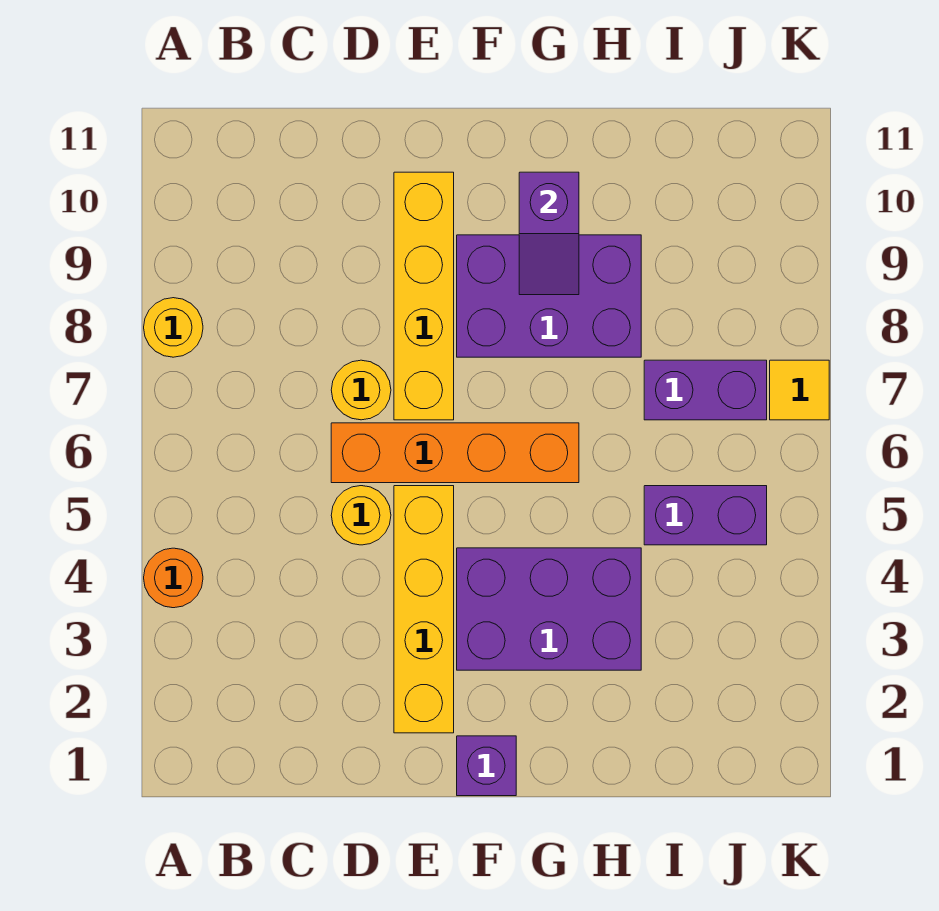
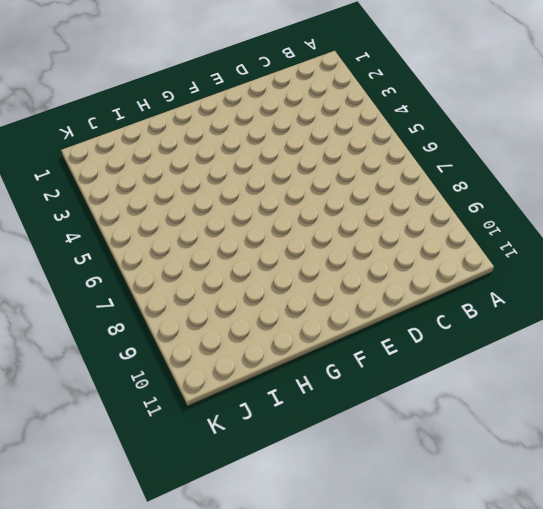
none -> orange round brick A4 level 1
none -> yellow round brick A8 level 1
none -> yellow round brick D5 level 1

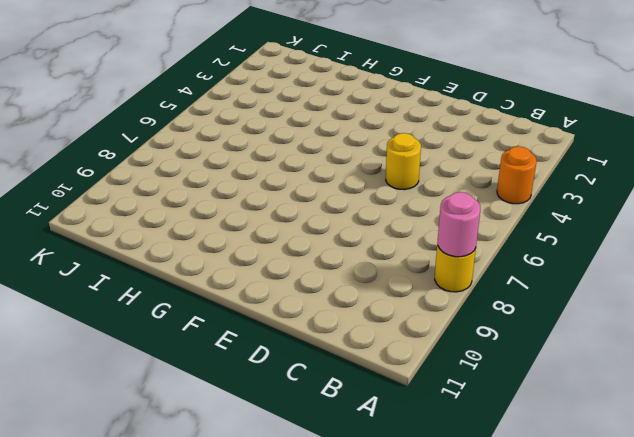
pink round brick A8 level 2 -> none
none -> orange brick D6:G6 level 1
none -> yellow round brick D7 level 1
none -> yellow brick E2:E5 level 1

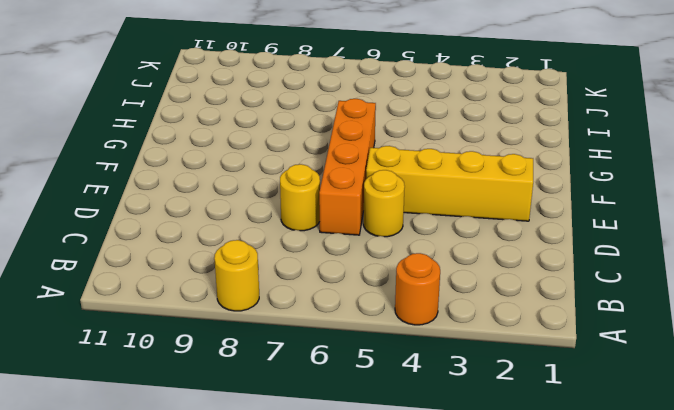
none -> yellow brick E7:E10 level 1
none -> purple brick F1 level 1
none -> purple brick F3:H4 level 1

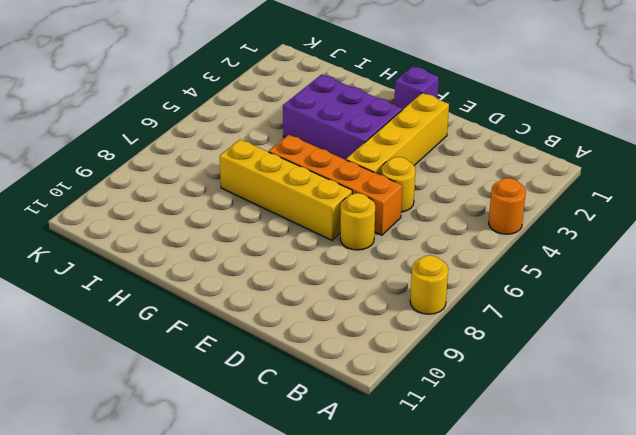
yellow brick E7:H7 level 1 -> yellow brick E7:E10 level 1
none -> purple brick F8:H9 level 1
none -> purple brick I5:J5 level 1
none -> purple brick I7:J7 level 1

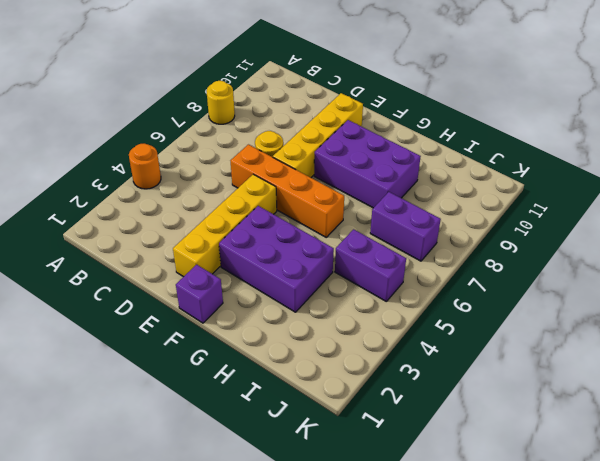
none -> yellow round brick D5 level 1
none -> yellow tile K7 level 1
none -> purple slope G9:G10 level 2 top 10

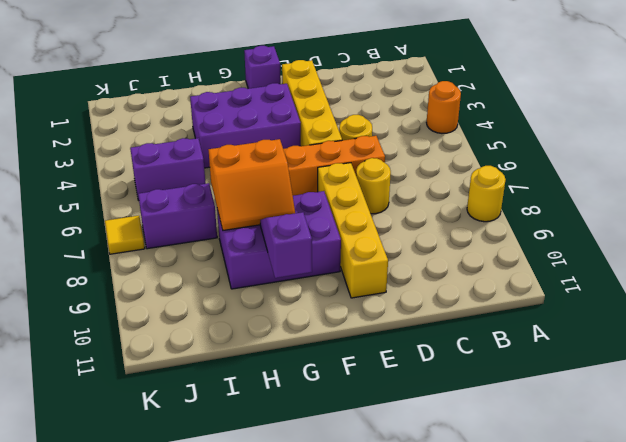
orange slope G7:H8 level 2 top 7 -> none

